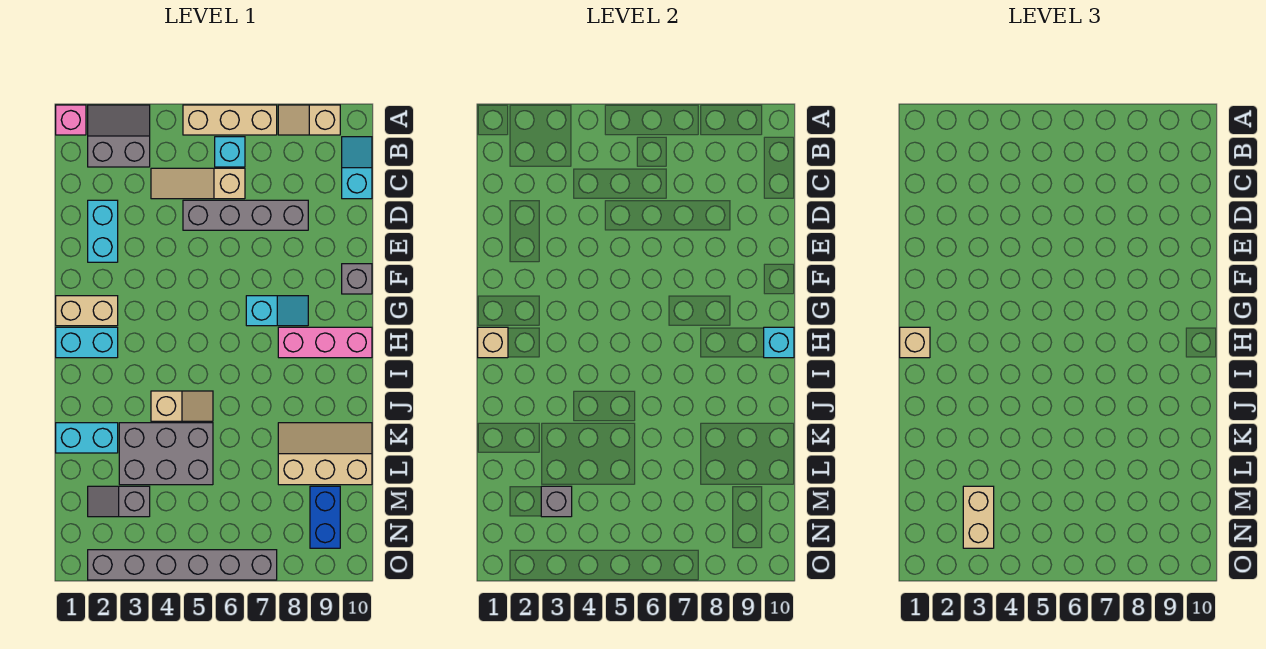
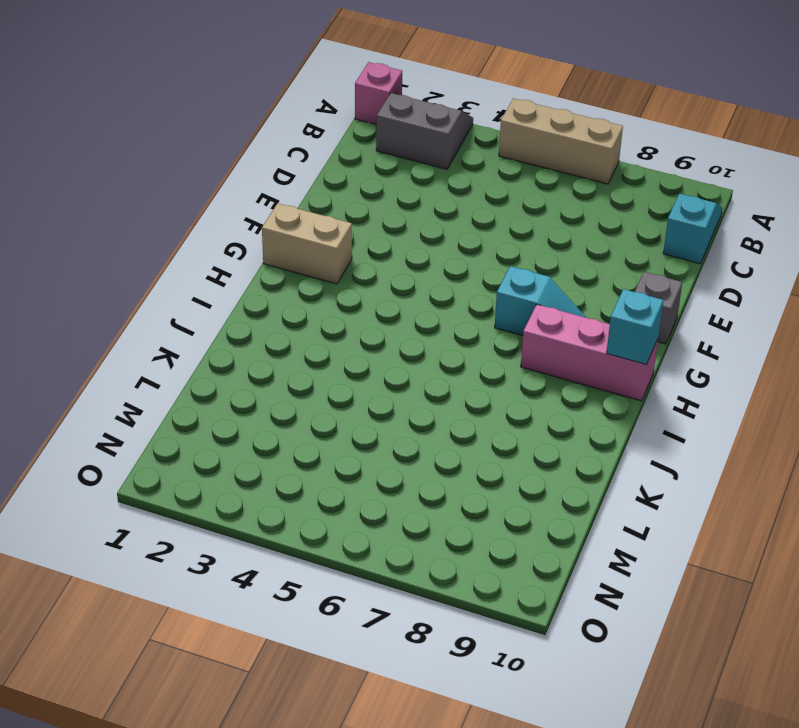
none -> tan slope A8:A9 level 1 top 9
none -> cyan brick B6 level 1
none -> tan slope C4:C6 level 1 top 6

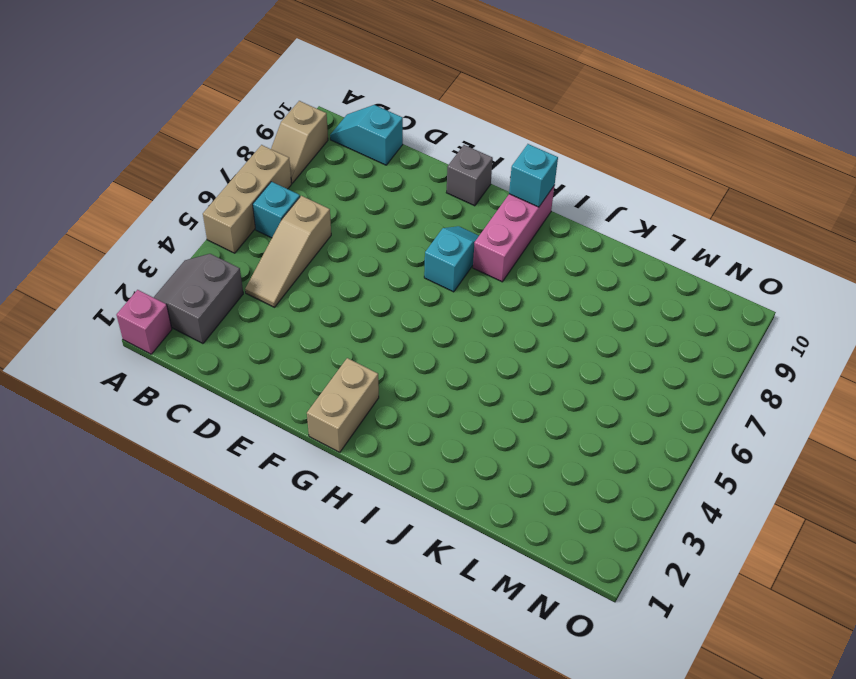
none -> cyan brick D2:E2 level 1
none -> grey brick D5:D8 level 1
none -> cyan brick H1:H2 level 1

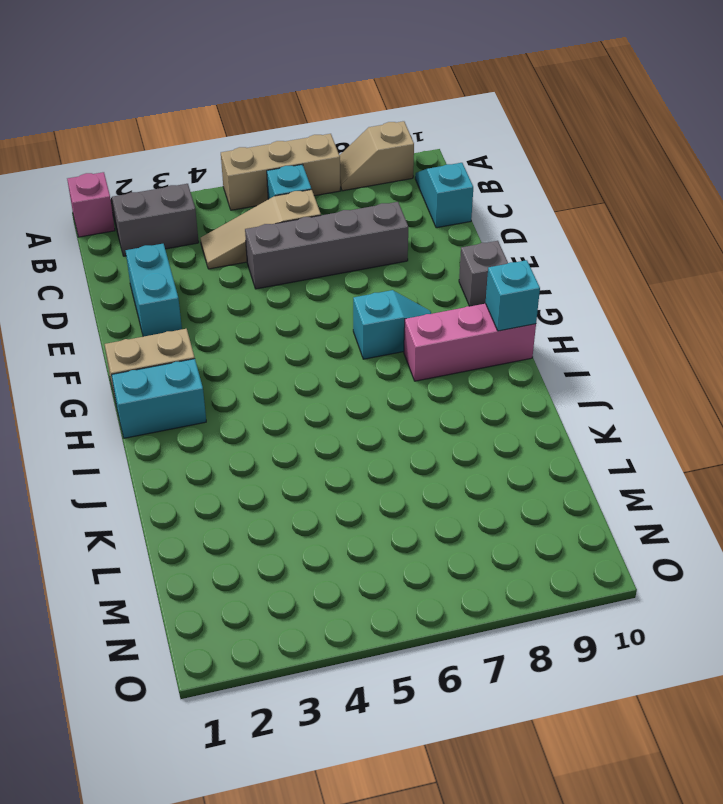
none -> tan slope J4:J5 level 1 top 4
none -> cyan brick K1:K2 level 1
none -> grey brick K3:L5 level 1

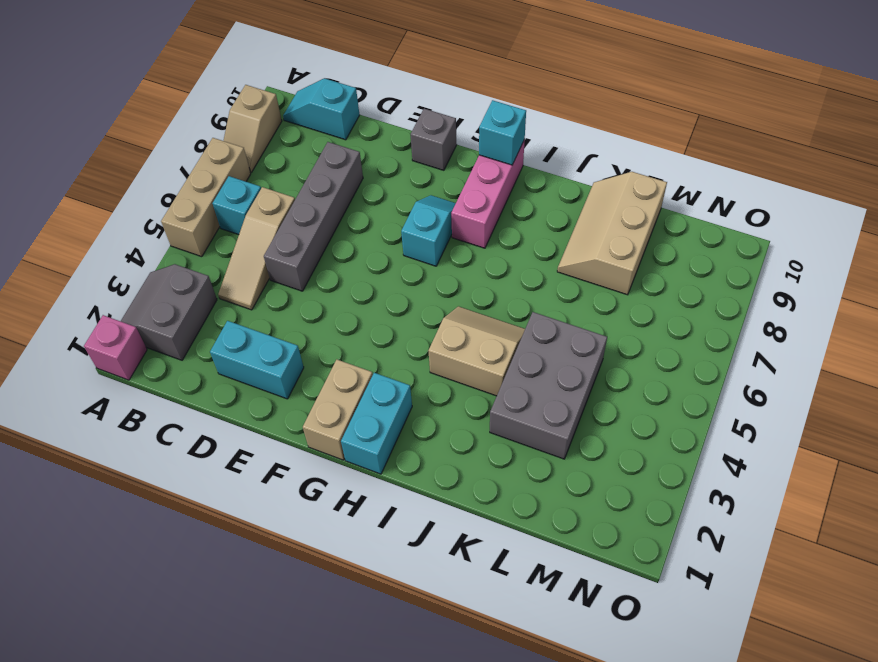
tan slope I4:J5 level 1 top 4 -> tan slope J4:J5 level 1 top 4
none -> cyan brick K1:K2 level 1
none -> grey slope M2:M3 level 1 top 3
none -> blue brick M9:N9 level 1

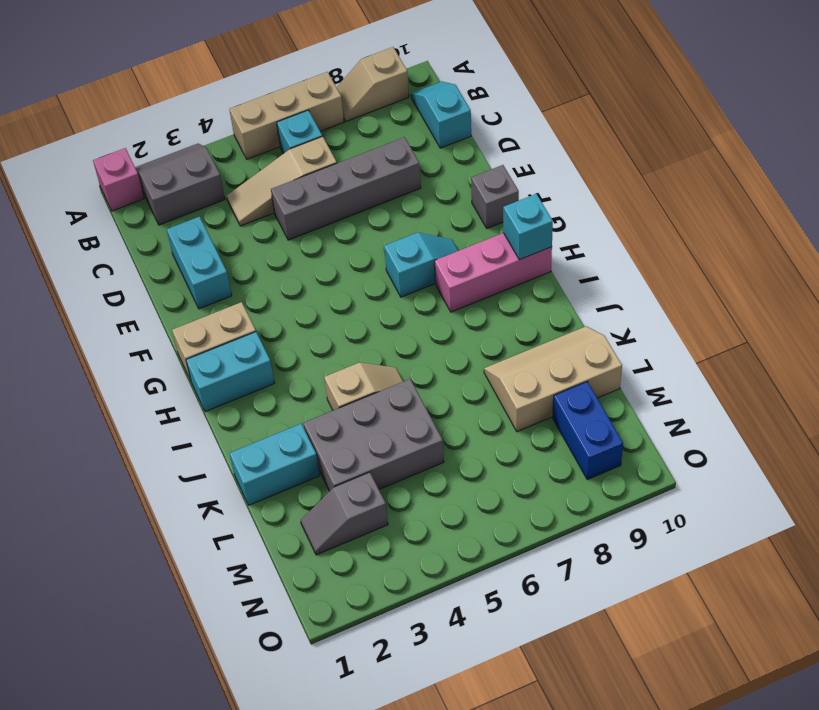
none -> grey brick O2:O7 level 1
none -> tan brick H1 level 2
none -> grey brick M3 level 2

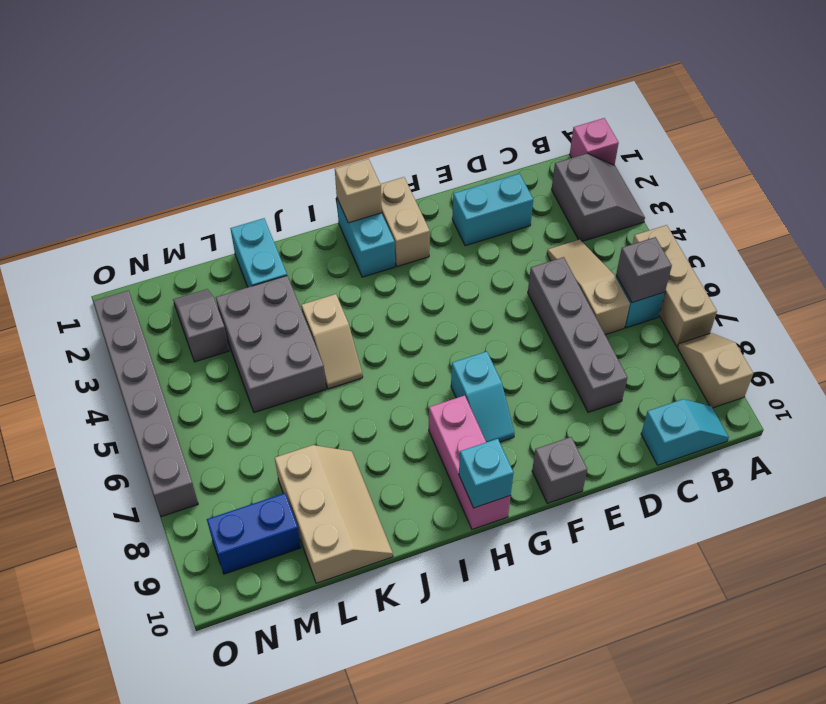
grey brick B6 level 2 -> grey brick M3 level 2
none -> tan brick H1 level 3
none -> tan brick M3:N3 level 3

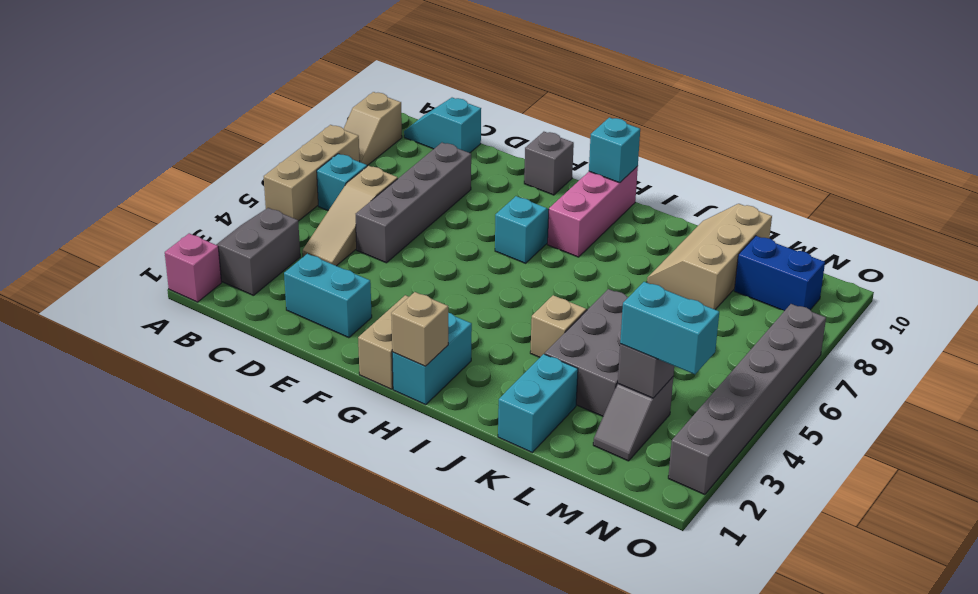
cyan brick M3:N3 level 3 -> tan brick M3:N3 level 3
none -> tan brick H1 level 3

